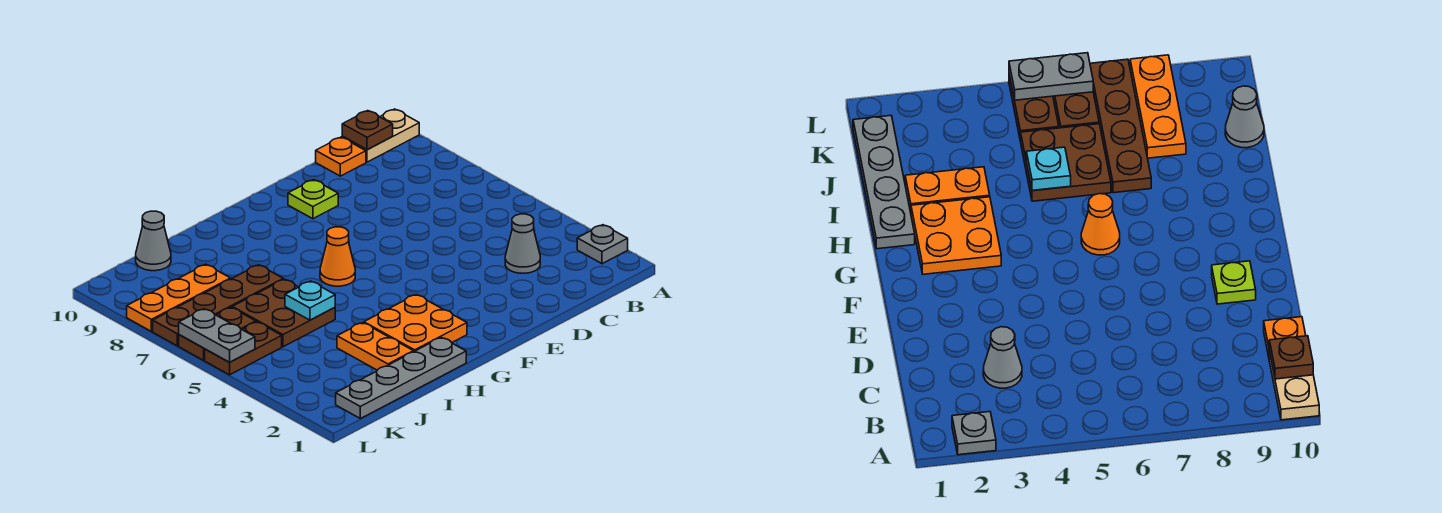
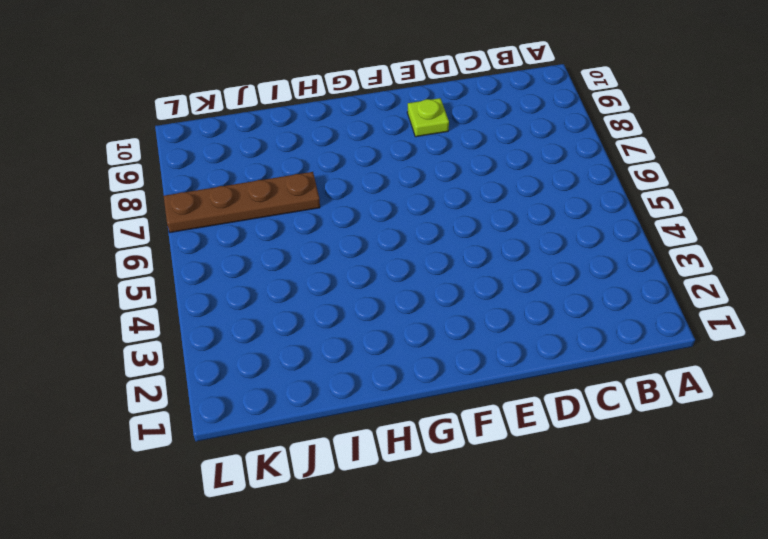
none -> grey plate A2 level 1
none -> tan plate A10:B10 level 1
none -> grey cone C3 level 1

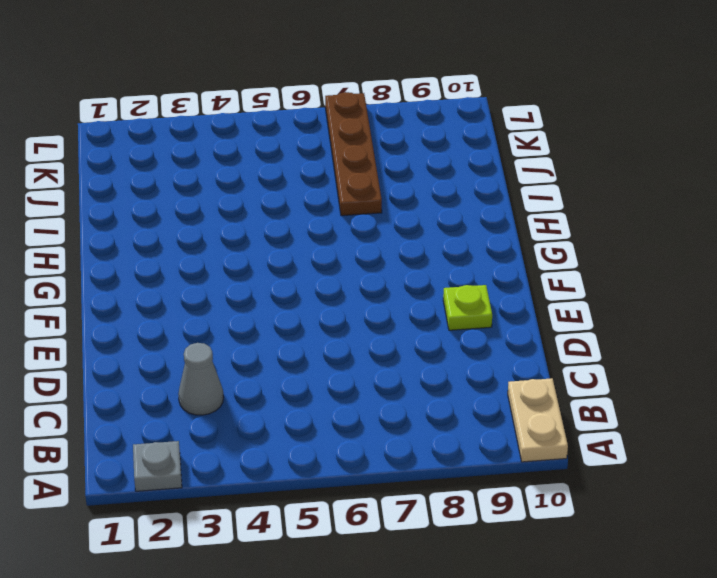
none -> orange plate C10 level 1
none -> orange plate G2:H3 level 1
none -> orange cone G6 level 1

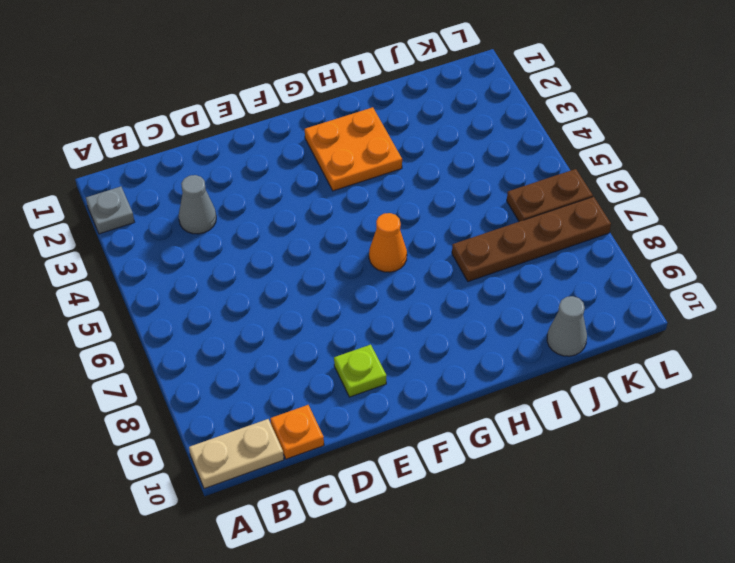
none -> grey plate H1:K1 level 1
none -> orange plate I2:I3 level 1
none -> brown plate I5:J6 level 1

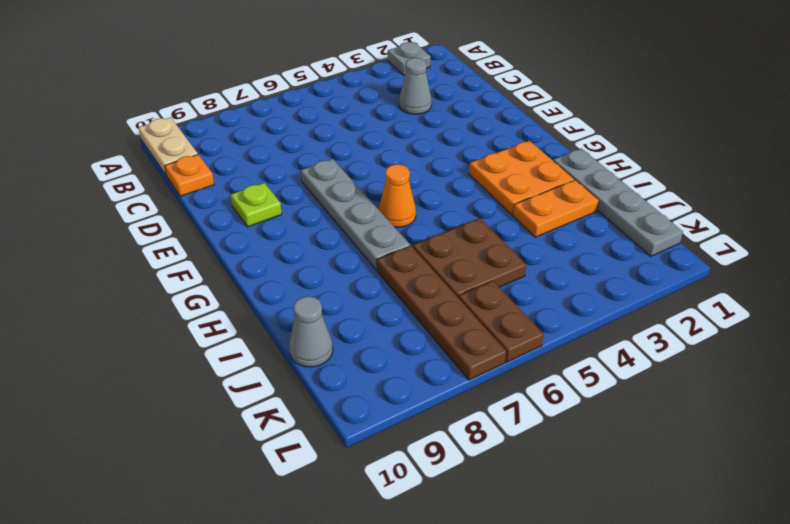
grey plate E7:H7 level 1 -> none
none -> orange plate J8:L8 level 1
none -> brown plate K5:L5 level 1
none -> brown plate B10 level 2

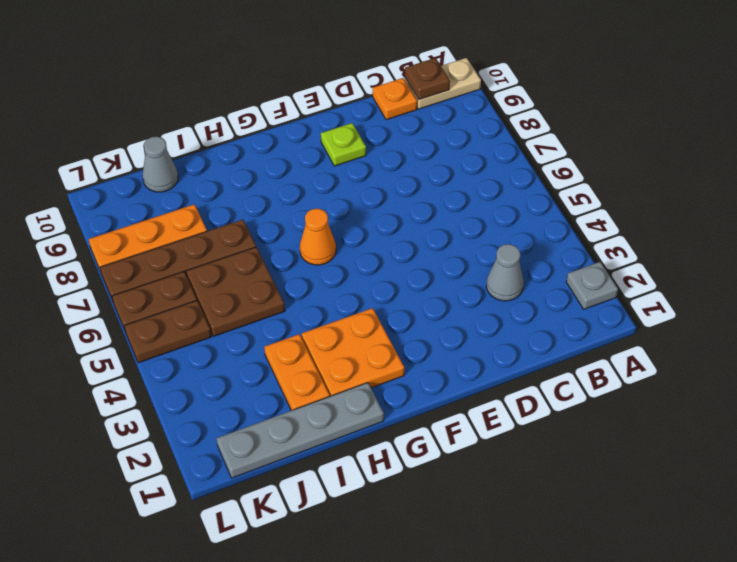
none -> cyan plate I5 level 2
none -> grey plate L5:L6 level 2

